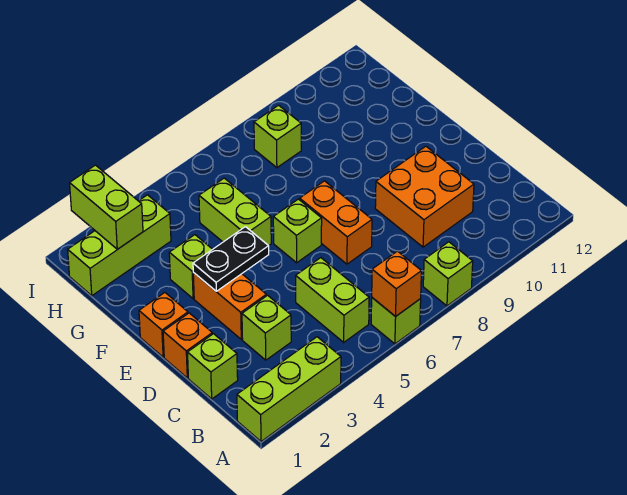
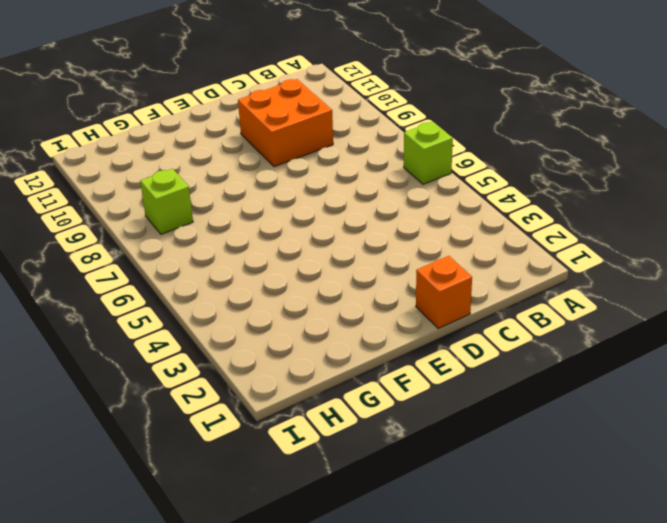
none -> lime brick A1:A3 level 1
none -> lime brick A8 level 1
none -> lime brick B5:C5 level 1

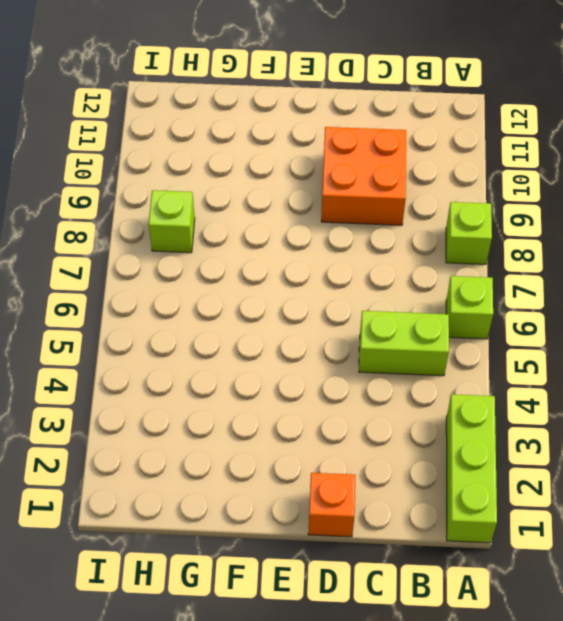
none -> lime brick C1 level 1
none -> lime brick C3 level 1
none -> orange brick D3:E3 level 1

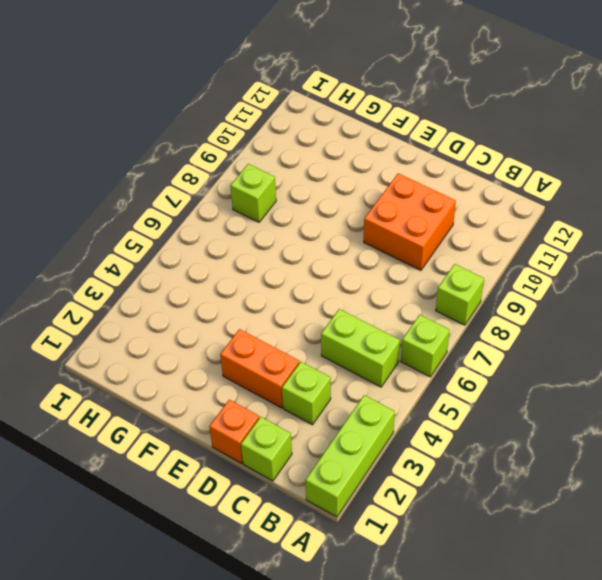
none -> orange brick D7:E7 level 1
none -> orange brick E1 level 1
none -> lime brick E6 level 1

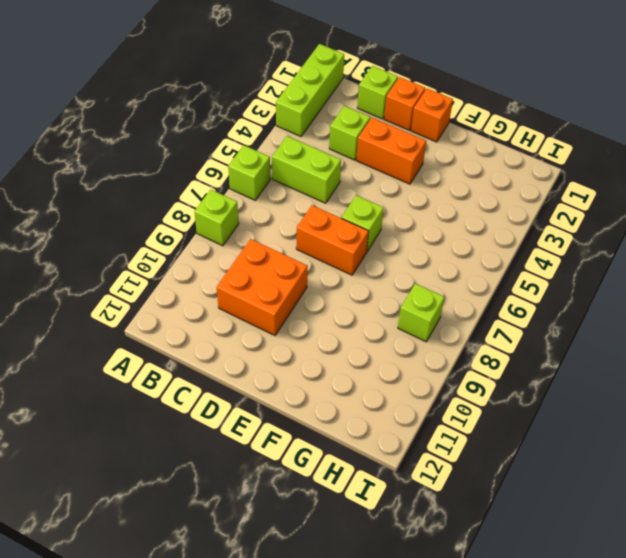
none -> lime brick F3 level 1
none -> lime brick F5:G5 level 1
none -> lime brick H1:H3 level 1

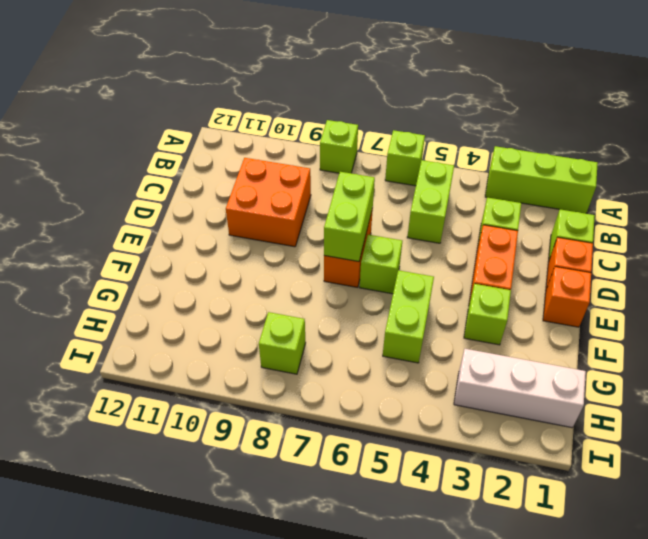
lime brick D7:E7 level 2 -> lime brick H2:I2 level 2
white brick H1:H3 level 1 -> lime brick H1:H3 level 1
none -> orange brick A6 level 2
none -> black plate E3:E4 level 2

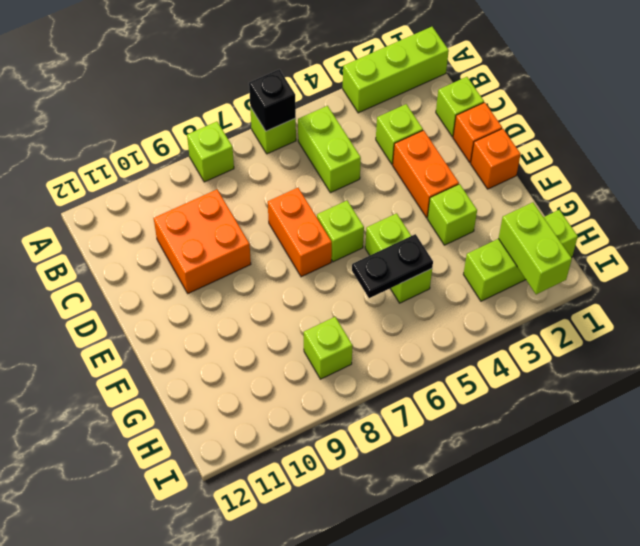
black brick A6 level 2 -> orange brick A6 level 2
black plate G5:G6 level 2 -> black plate E3:E4 level 2

